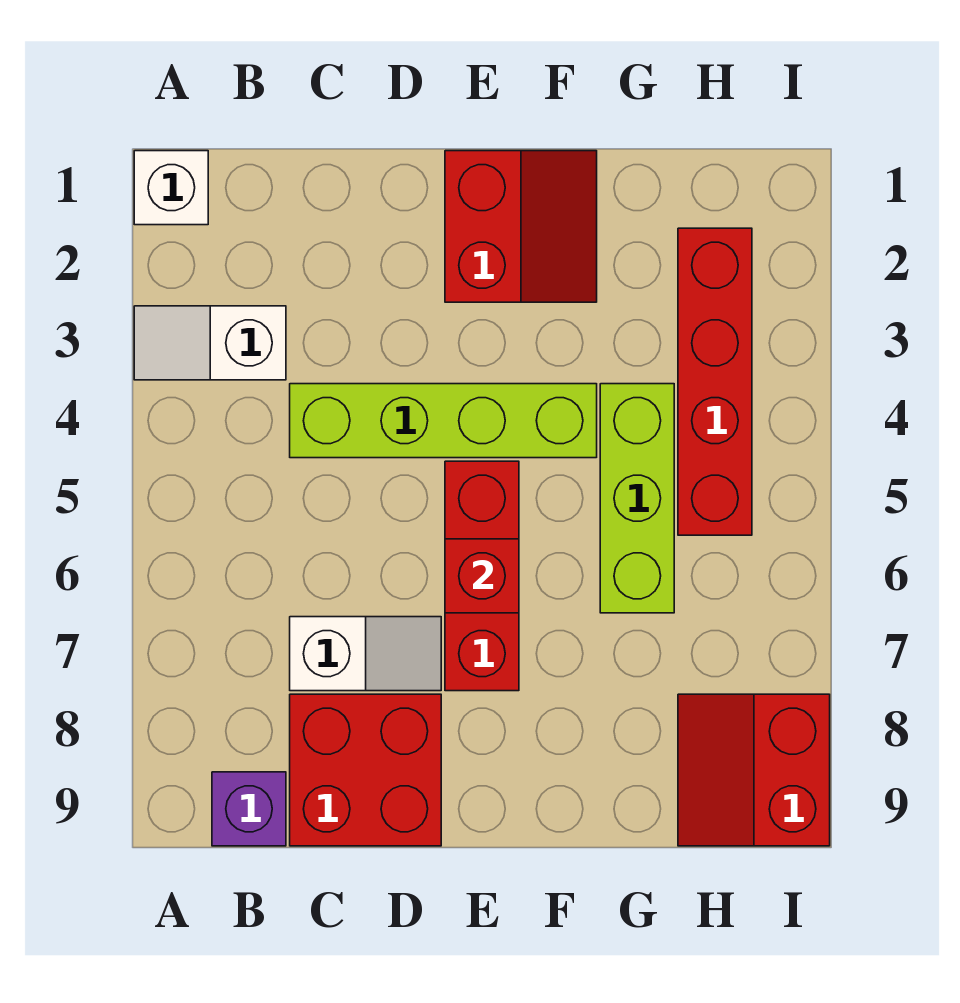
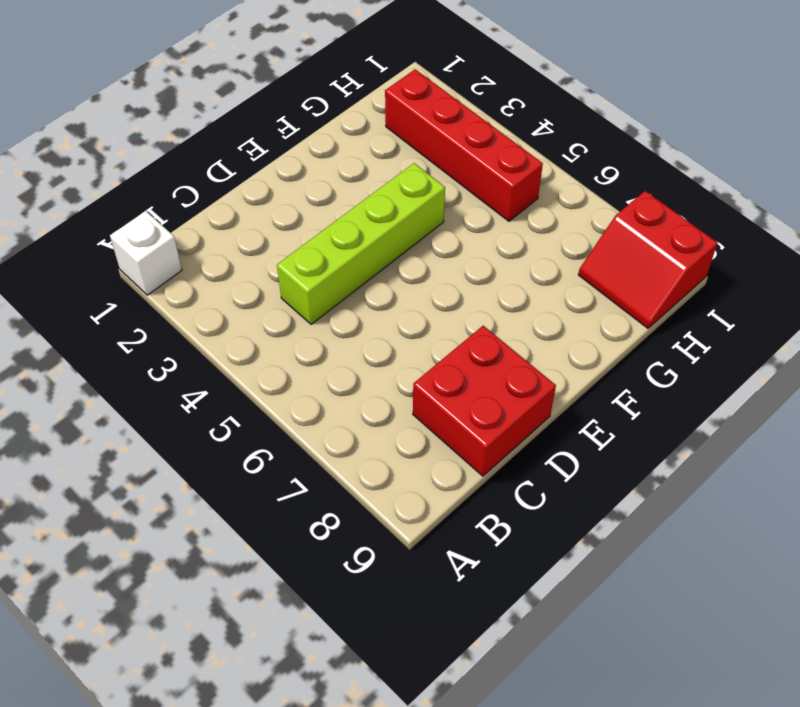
none -> white slope A3:B3 level 1 top B
none -> purple brick B9 level 1
none -> white slope C7:D7 level 1 top C

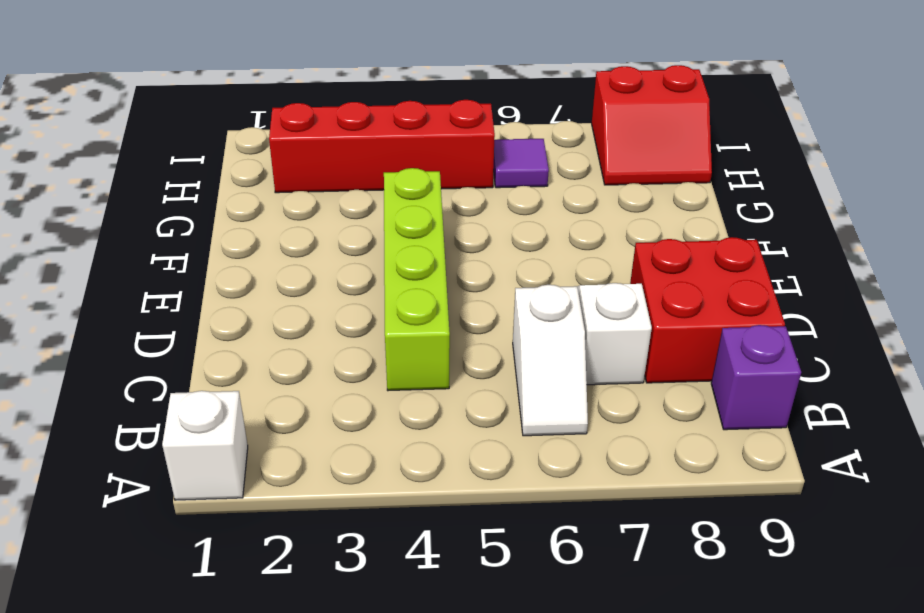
white slope B6:C6 level 1 top C -> white slope A3:B3 level 1 top B
purple tile H6 level 1 -> none
none -> red slope E1:F2 level 1 top E
none -> red brick E5:E7 level 1
none -> lime brick G4:G6 level 1

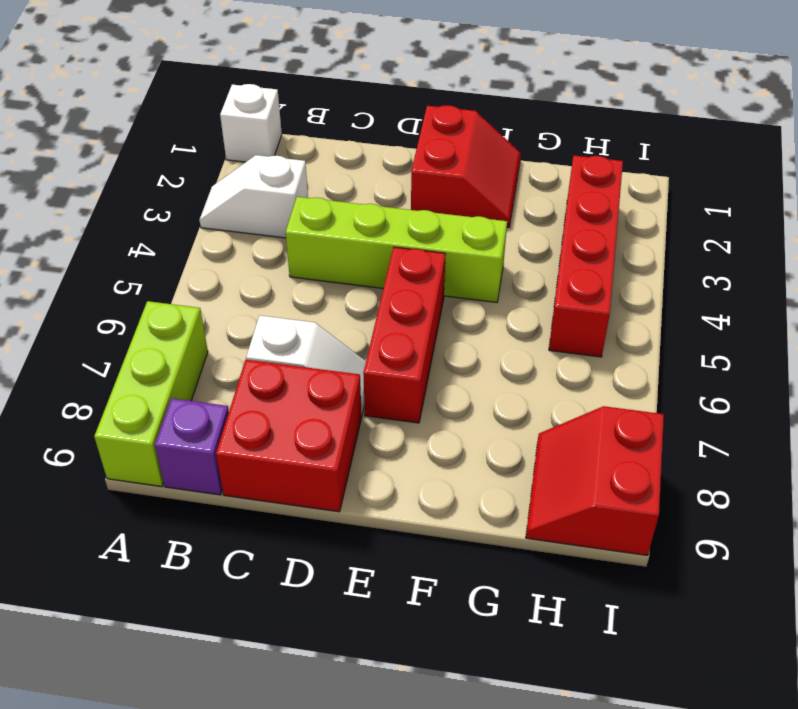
lime brick A7:A9 level 1 -> lime brick G4:G6 level 1
none -> red brick E6 level 2

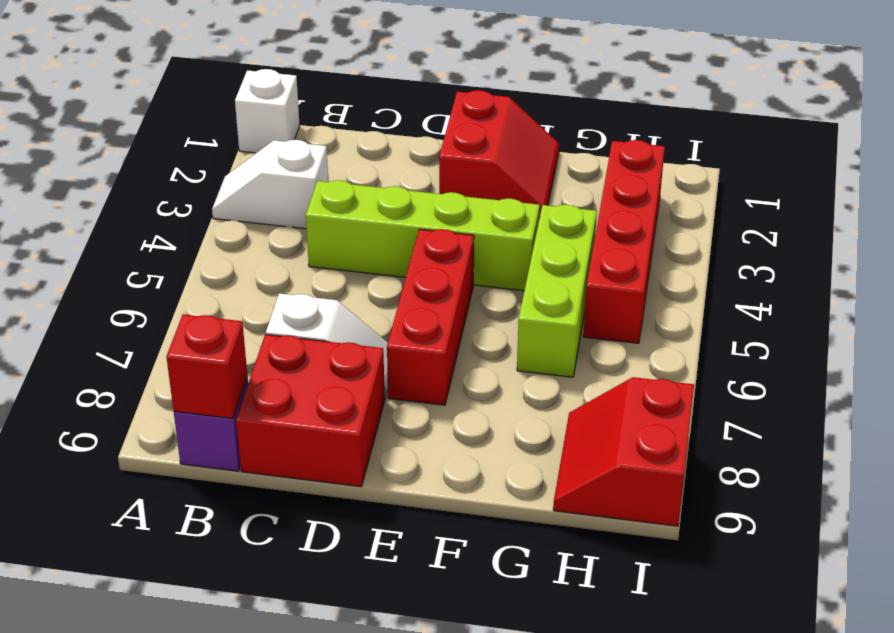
red brick B9 level 2 -> red brick E6 level 2

